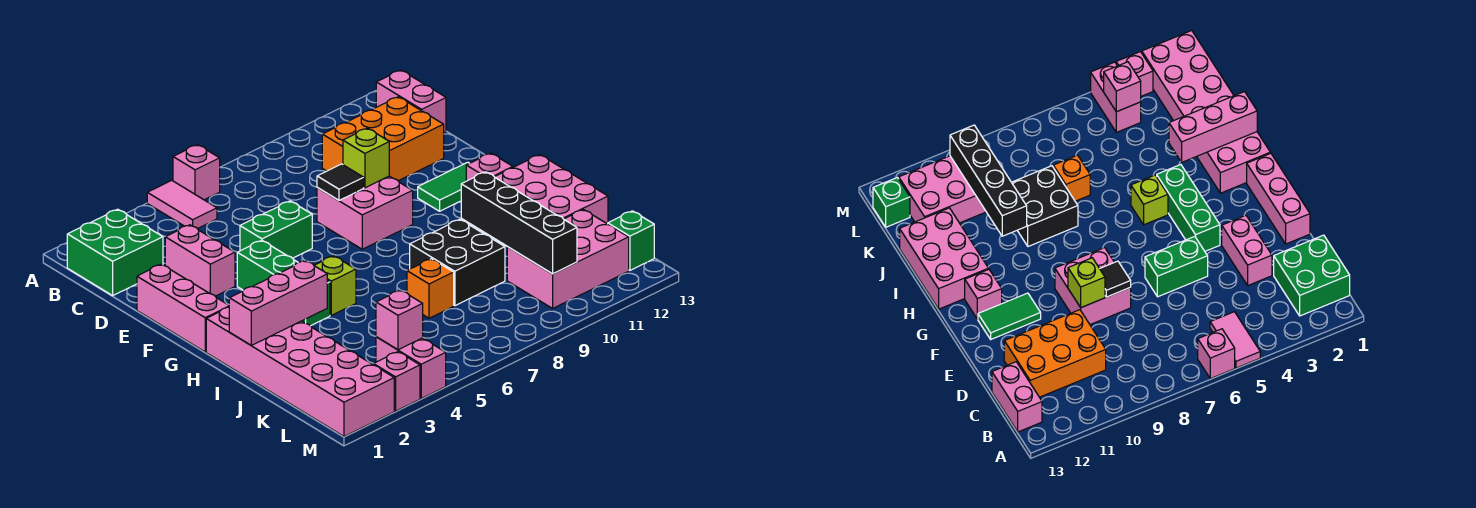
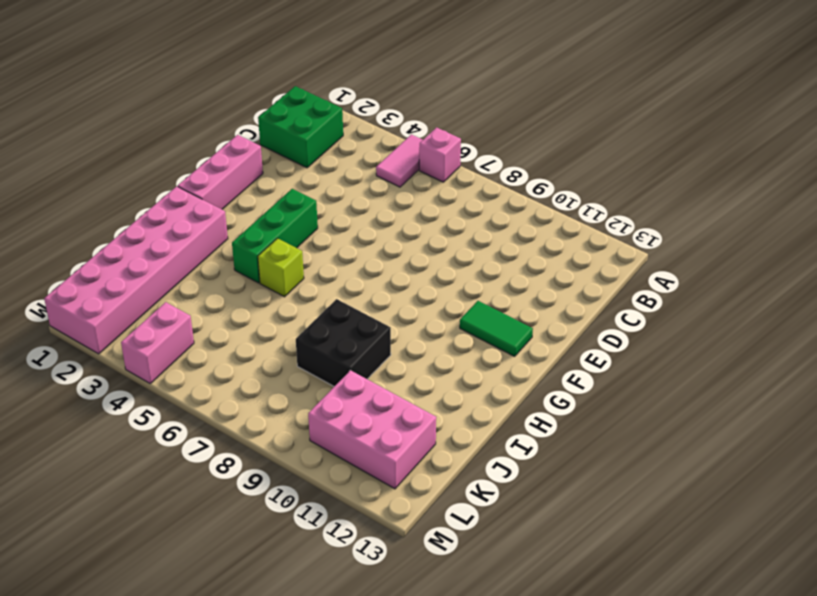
none -> pink brick B13:C13 level 1
none -> orange brick C10:D12 level 1
none -> pink brick D3:E3 level 1

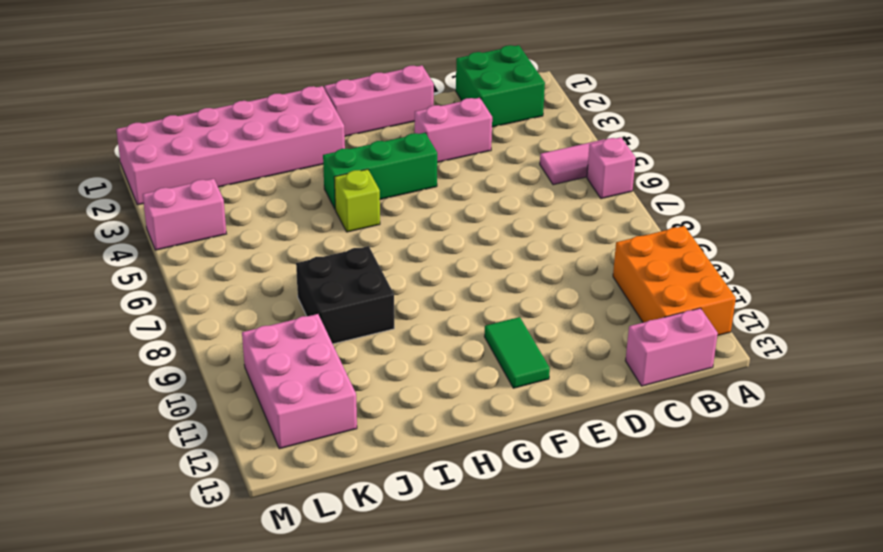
orange brick A10:B12 level 1 -> orange brick C10:D12 level 1
none -> green brick E5:E6 level 1
none -> pink brick E8:F9 level 1
none -> pink brick G12 level 1

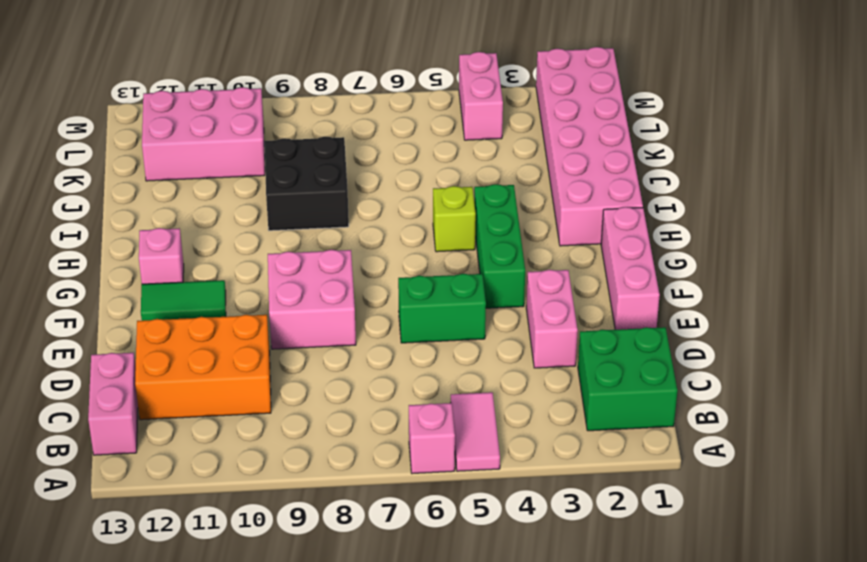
none -> pink brick H12:J13 level 1
none -> orange brick J7 level 1
none -> green brick L13 level 1

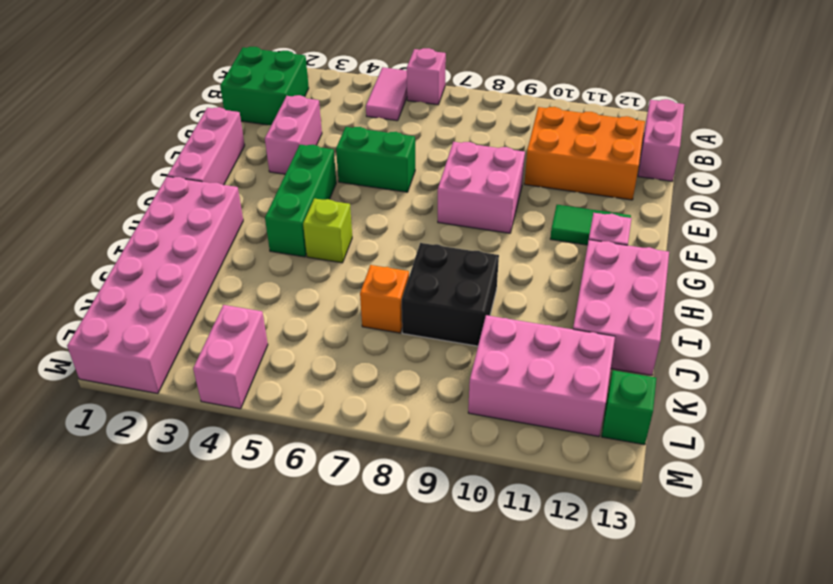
none -> pink brick M3 level 1
none -> black tile E8 level 2
none -> lime brick E9 level 2

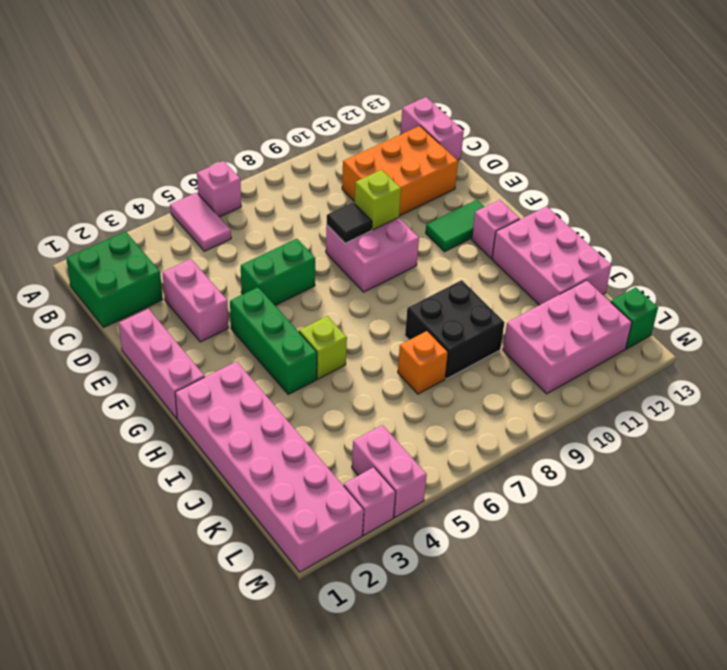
none -> pink brick I1:I3 level 2
none -> black brick I10:L10 level 2
none -> pink brick L4 level 2

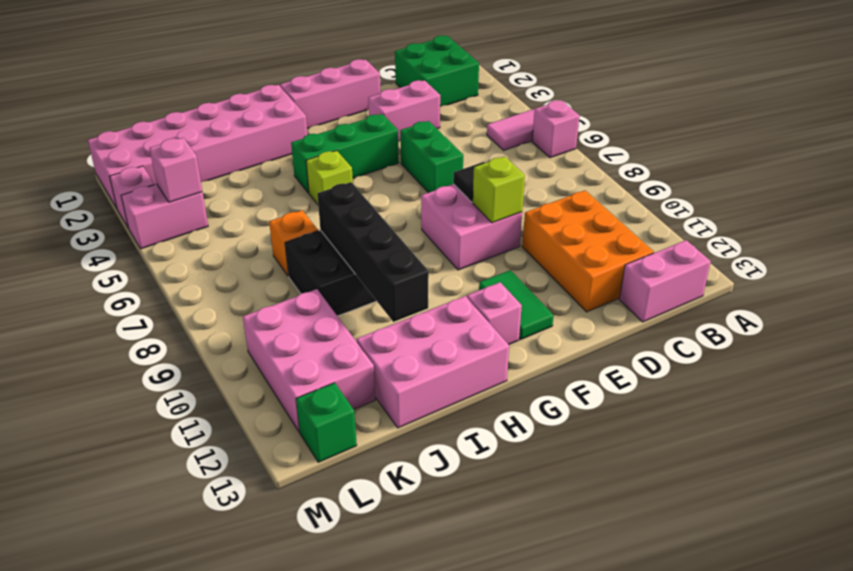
black brick I8:I11 level 2 -> black brick I10:L10 level 2
none -> pink brick I1:I3 level 2

